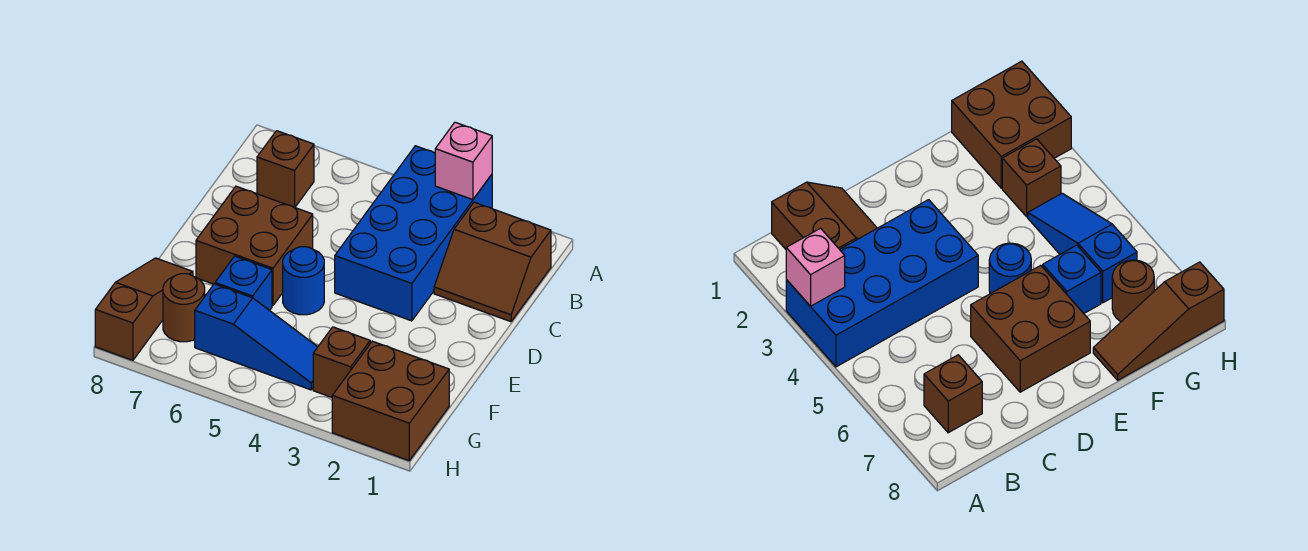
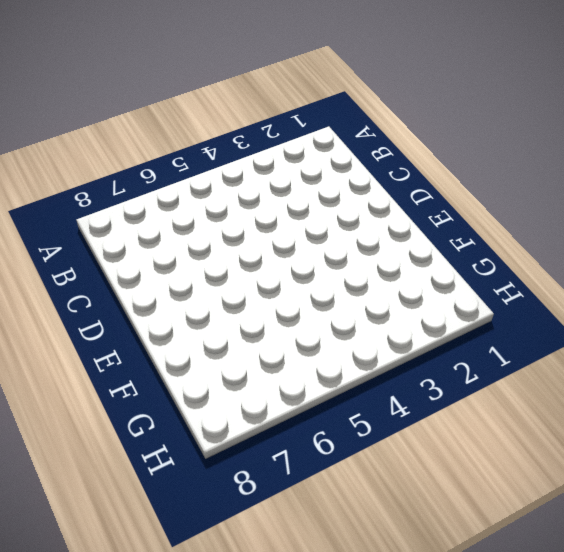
none -> blue brick A3:D4 level 1
none -> brown slope B1:C2 level 1 top B
none -> brown brick B7 level 1

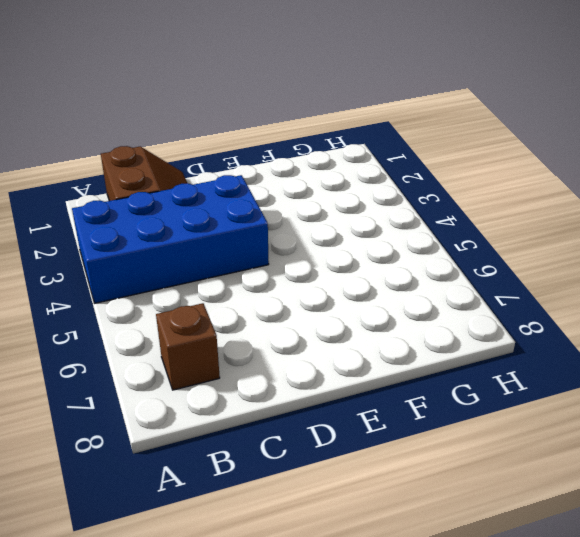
none -> brown brick D6:E7 level 1
none -> blue round brick E5 level 1
none -> blue brick F6 level 1

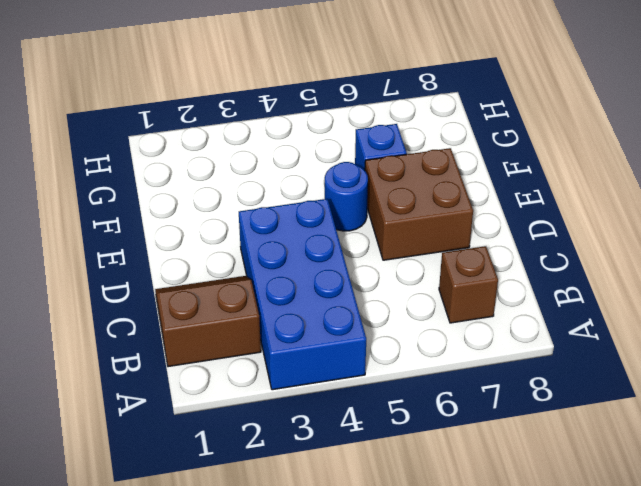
none -> brown slope F8:H8 level 1 top H
none -> brown brick G1:H2 level 1
none -> brown brick G3 level 1

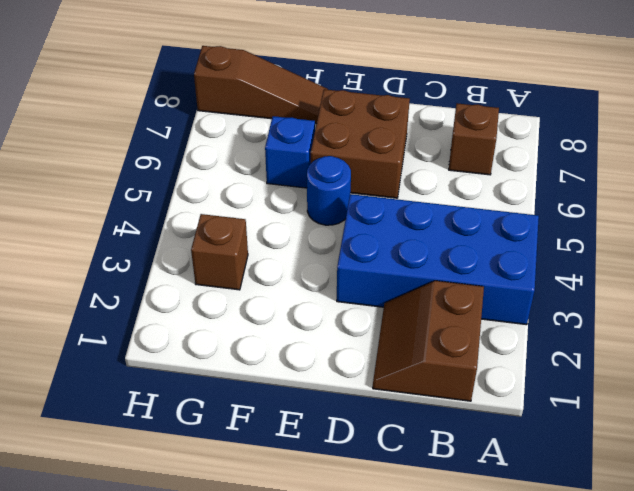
none -> brown brick G1:H2 level 1
none -> blue slope G4:G6 level 1 top 6
none -> brown round brick G7 level 1

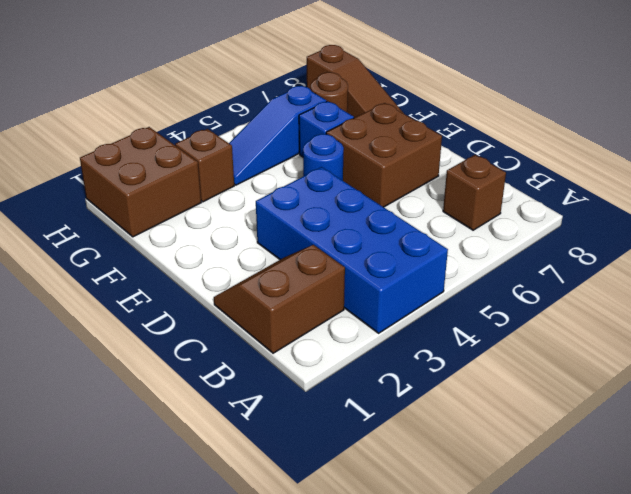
none -> pink brick A3 level 2

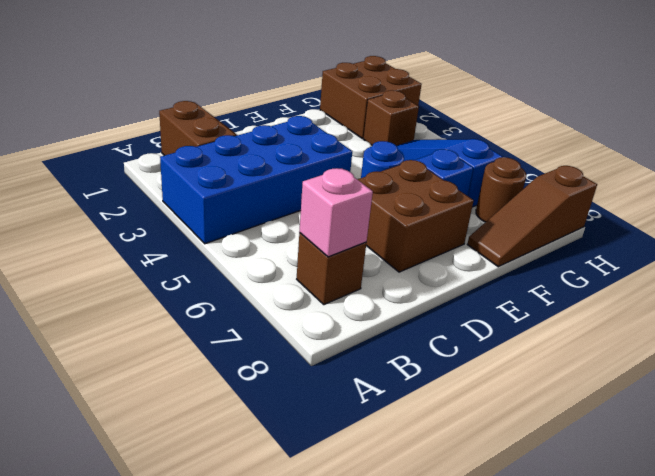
pink brick B7 level 2 -> pink brick A3 level 2

